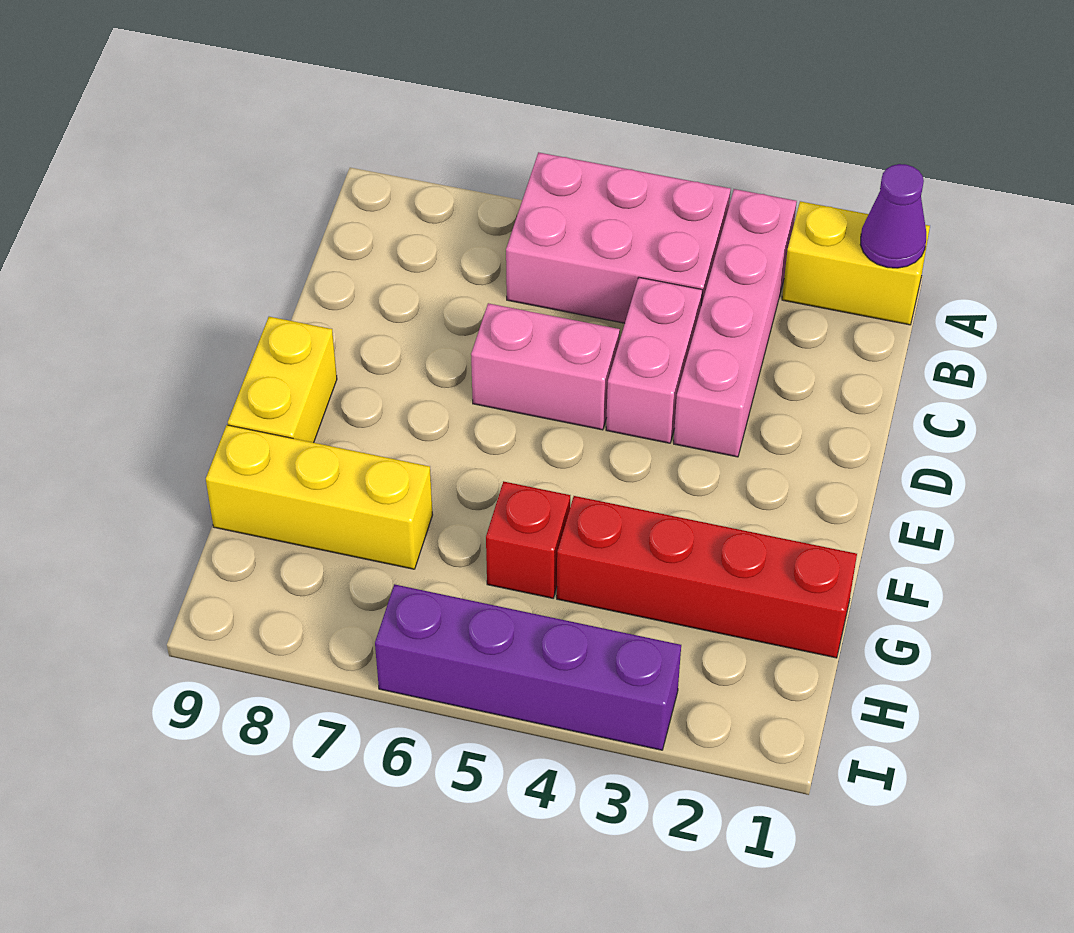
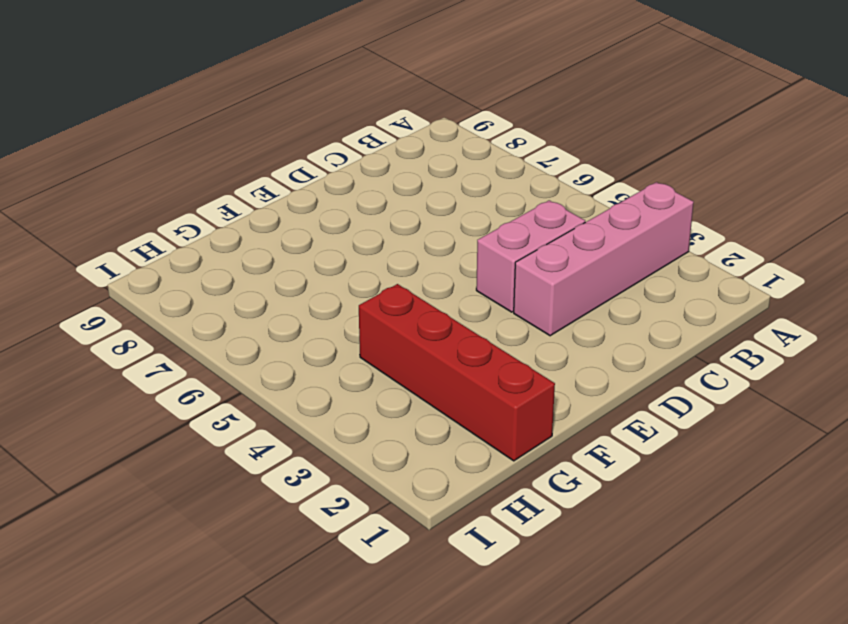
none -> yellow brick A1:A2 level 1
none -> pink brick A4:B6 level 1

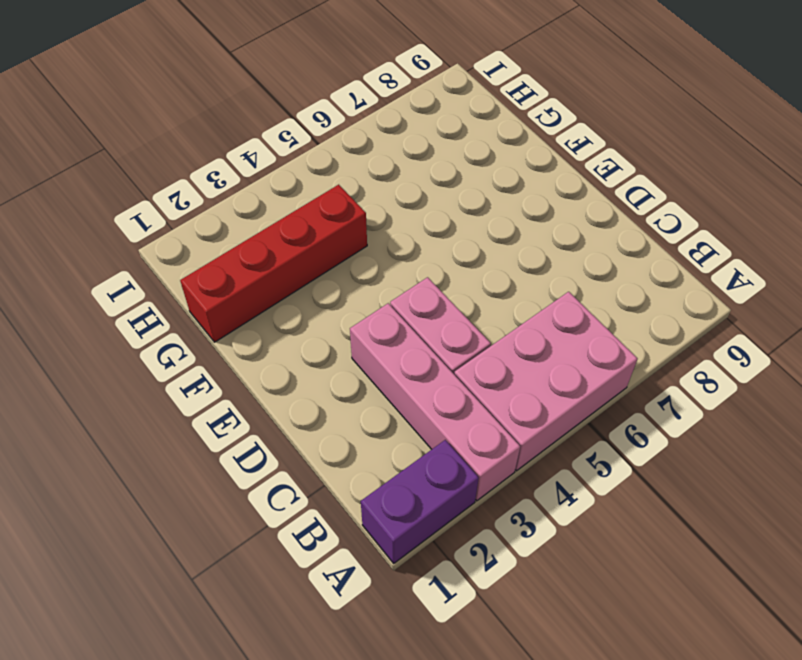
purple brick A1:A2 level 1 -> yellow brick A1:A2 level 1
none -> pink brick D5:D6 level 1
none -> yellow brick E9:F9 level 1

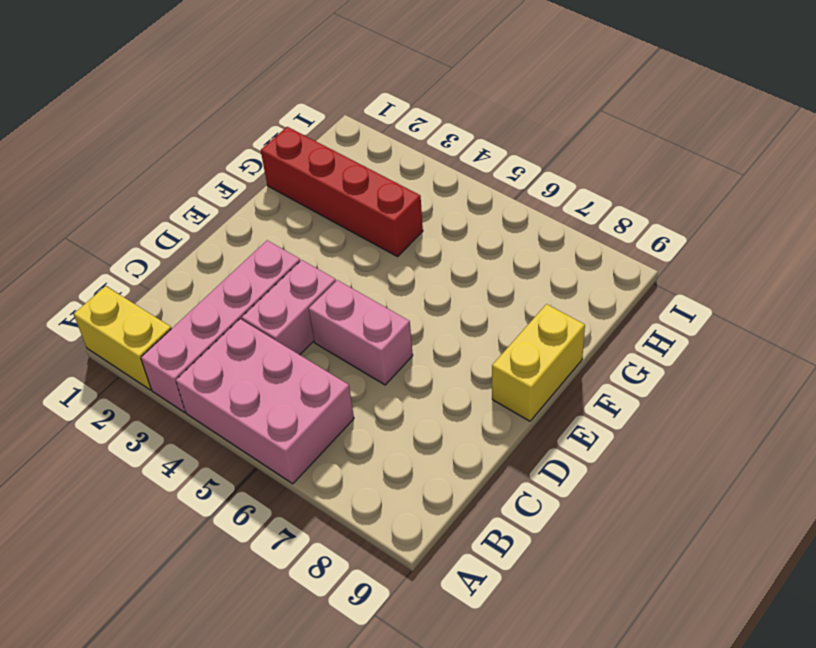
none -> red brick G5 level 1
none -> yellow brick G7:G9 level 1

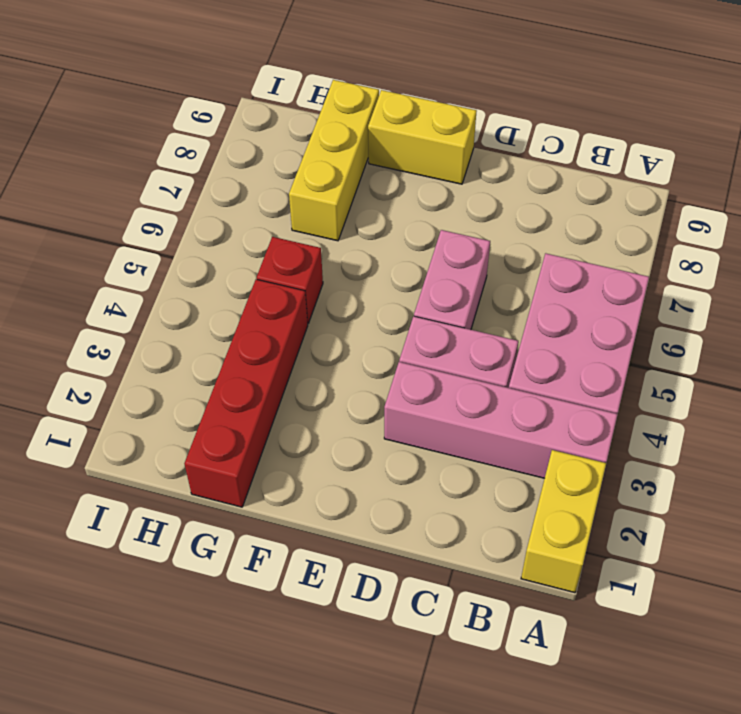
none -> purple brick I3:I6 level 1
none -> purple cone A1 level 2

